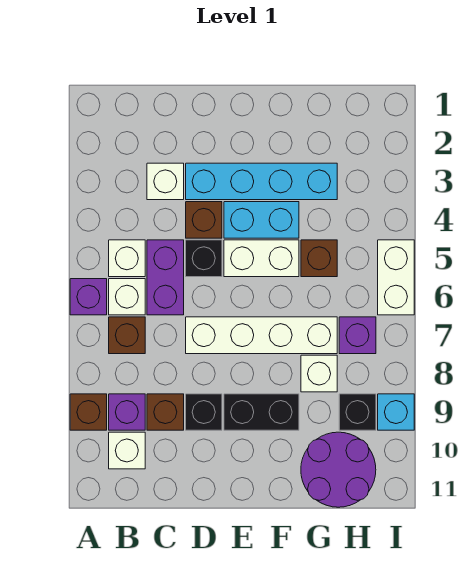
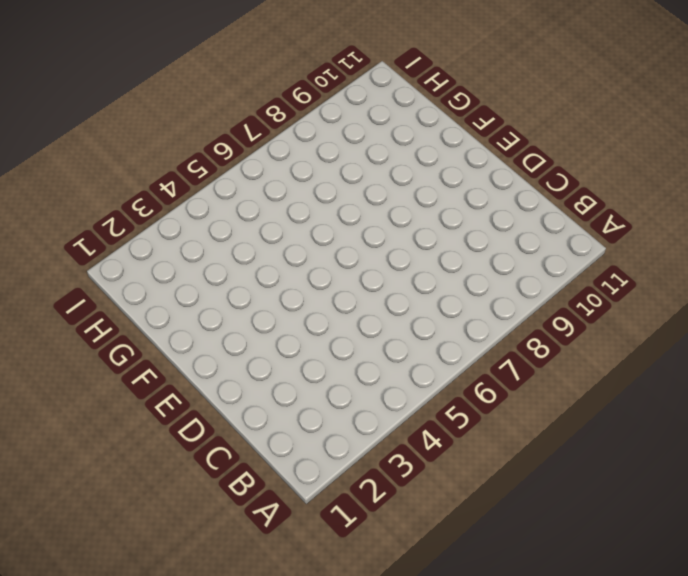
none -> purple brick A6 level 1
none -> brown brick A9 level 1
none -> white brick B5 level 1

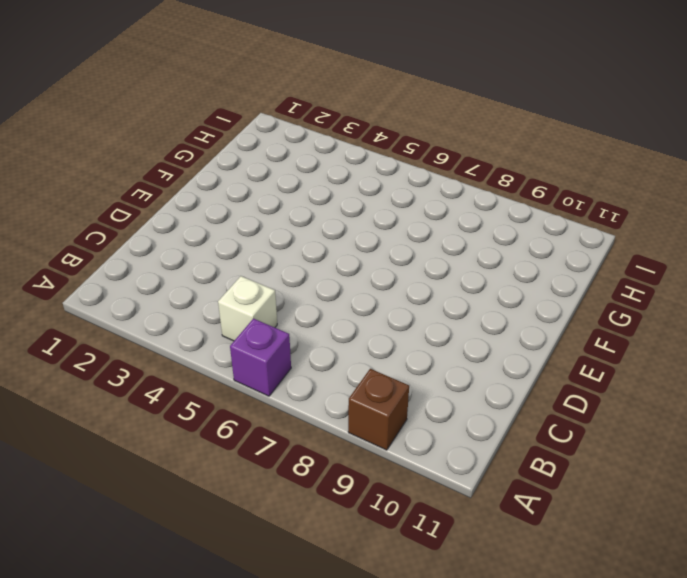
none -> white brick B6 level 1
none -> brown brick B7 level 1
none -> purple brick B9 level 1

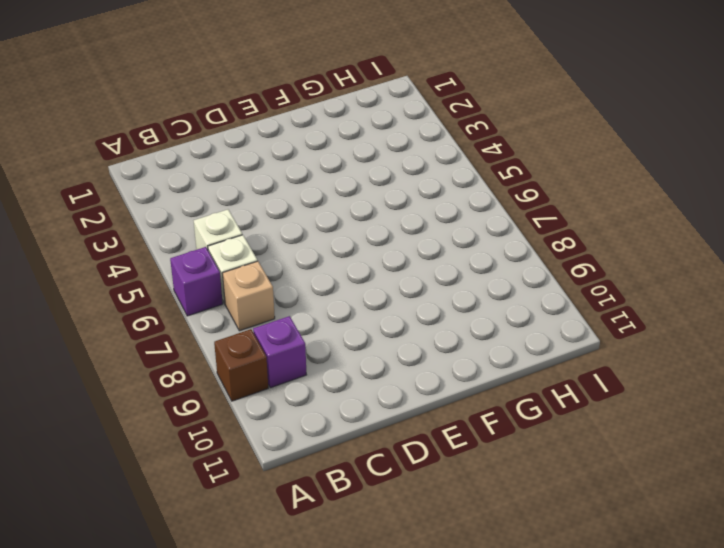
tan brick B7 level 1 -> brown brick B7 level 1
none -> white brick B10 level 1
none -> white brick C3 level 1
none -> purple brick C5:C6 level 1

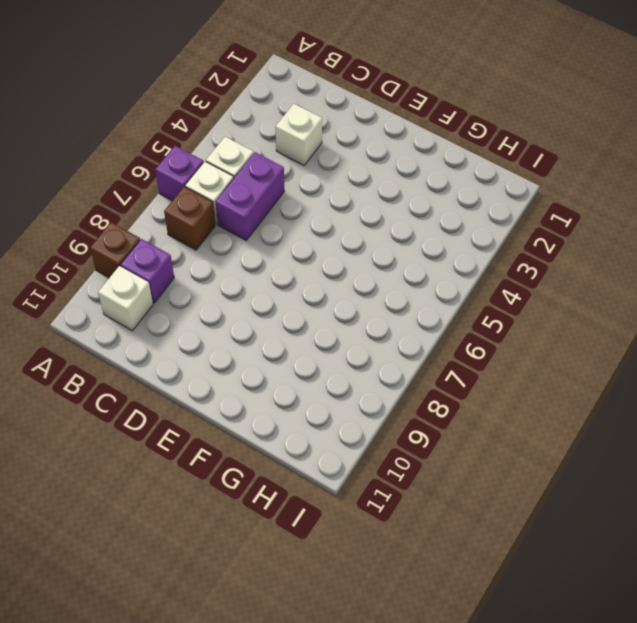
none -> brown brick C9 level 1
none -> cyan brick D3:G3 level 1
none -> brown brick D4 level 1

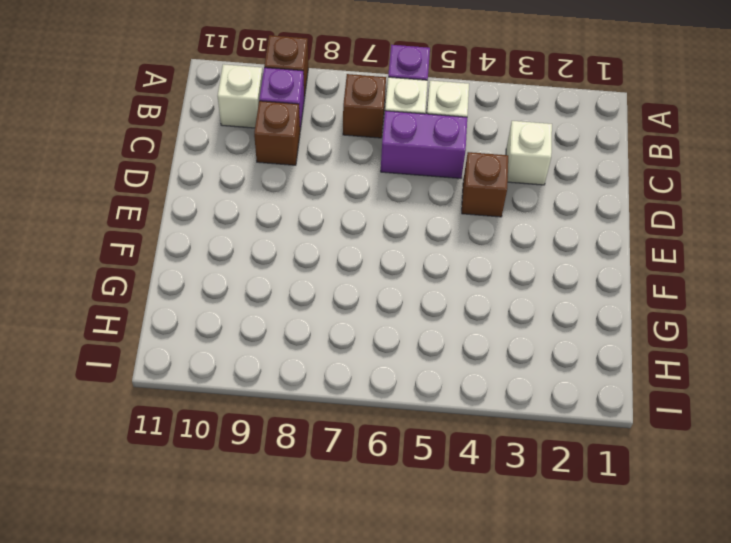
none -> cyan brick D3:G3 level 1
none -> black brick D5 level 1
none -> white brick D7:G7 level 1

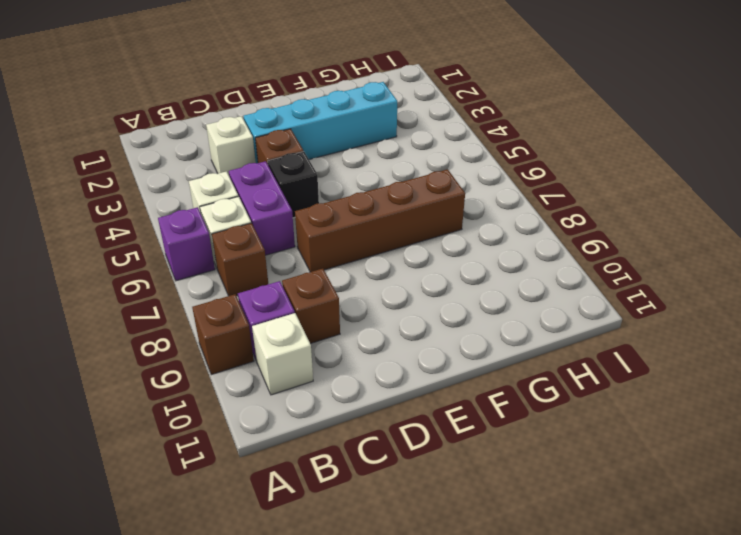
brown brick D7:G7 level 1 -> white brick D7:G7 level 1
none -> black brick D9 level 1
none -> cyan brick E4:F4 level 1
none -> white brick E5:F5 level 1

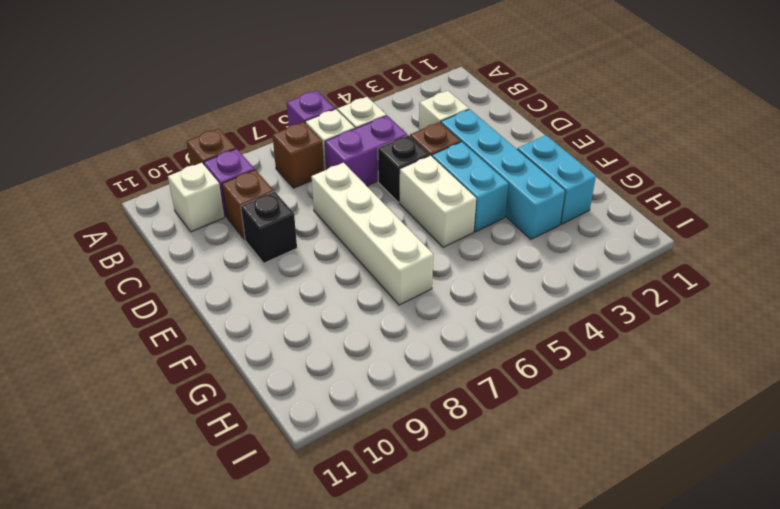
cyan brick F2:G2 level 1 -> none
none -> black brick E9:F9 level 1
none -> brown brick G5 level 1
none -> white brick G8 level 1

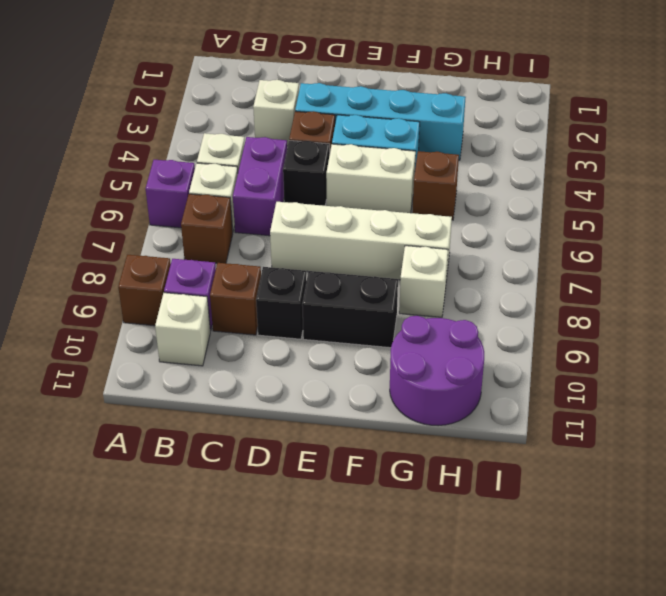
none -> purple brick H7 level 1
none -> black brick H9 level 1
none -> white brick I5:I6 level 1

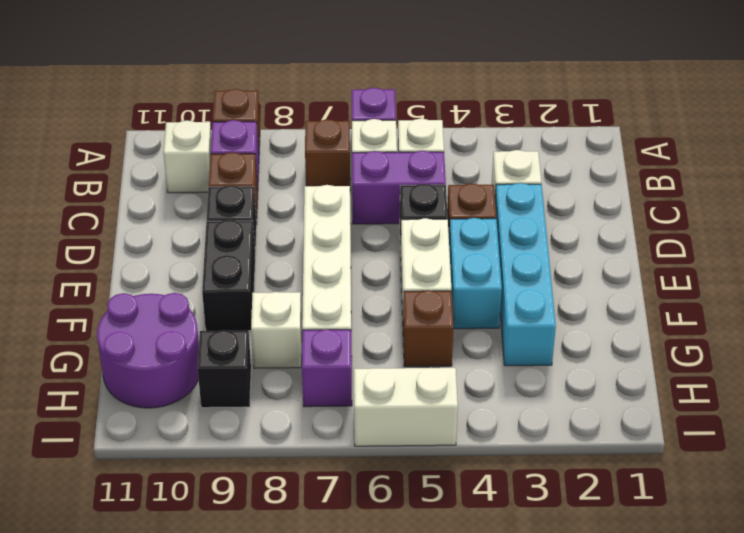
none -> cyan brick I9 level 1

